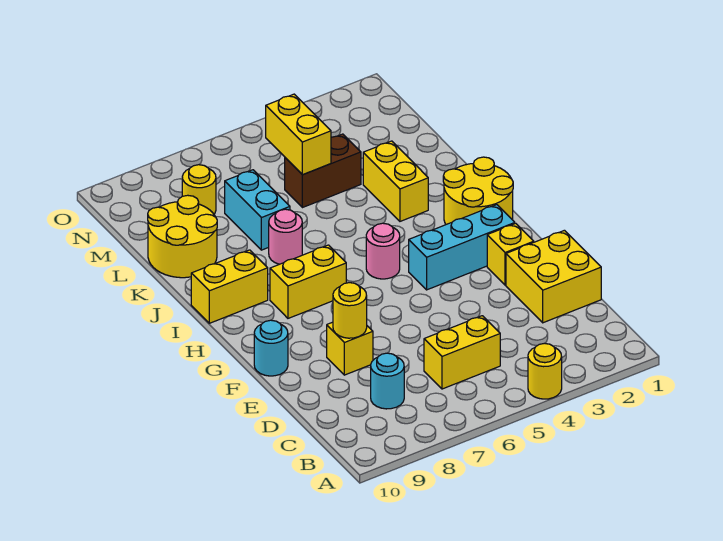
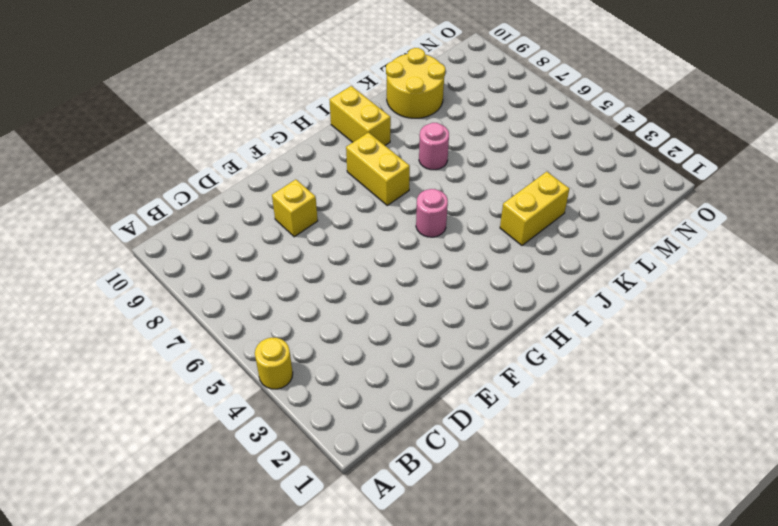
none -> yellow brick C5:C6 level 1
none -> cyan round brick C8 level 1
none -> yellow brick D1:E2 level 1

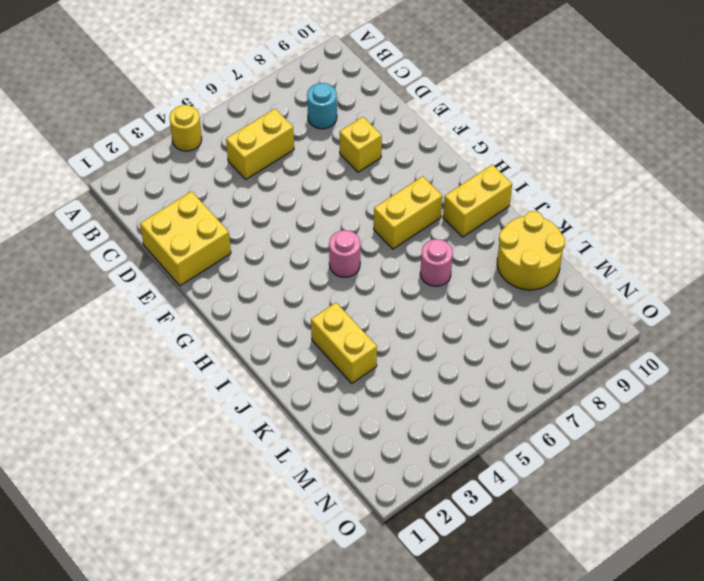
none -> yellow brick F2 level 1
none -> cyan round brick F10 level 1
none -> cyan brick G2:G4 level 1

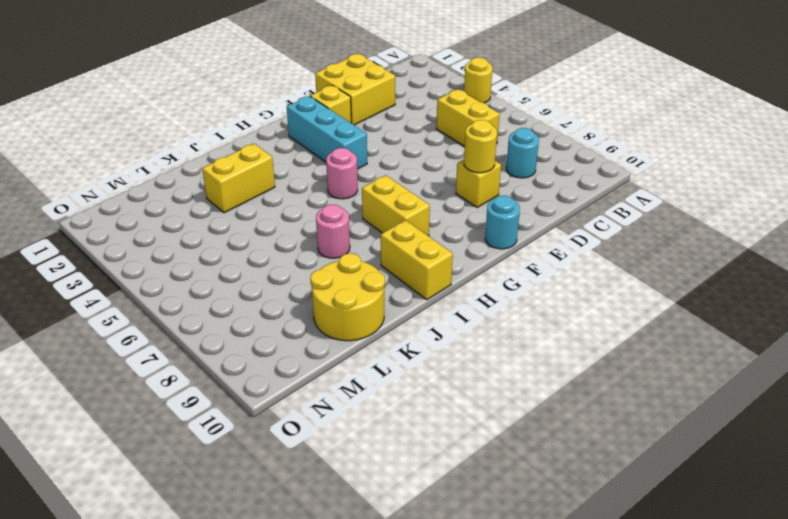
none -> yellow round brick H1:I2 level 1
none -> cyan brick K7:L7 level 1
none -> brown brick L4:L5 level 1

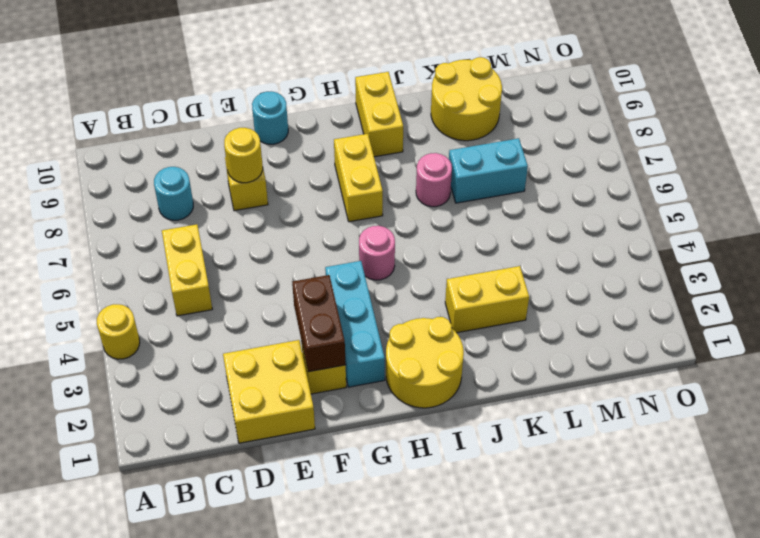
brown brick F2:F3 level 2 -> brown brick L4:L5 level 1
none -> yellow round brick M8 level 1
none -> yellow brick L5:M5 level 2

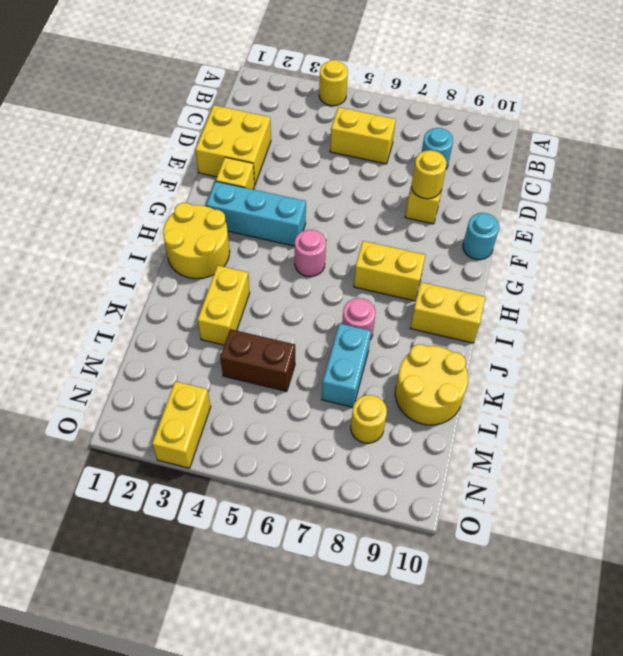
yellow brick N3:O3 level 1 -> yellow brick L5:M5 level 2

